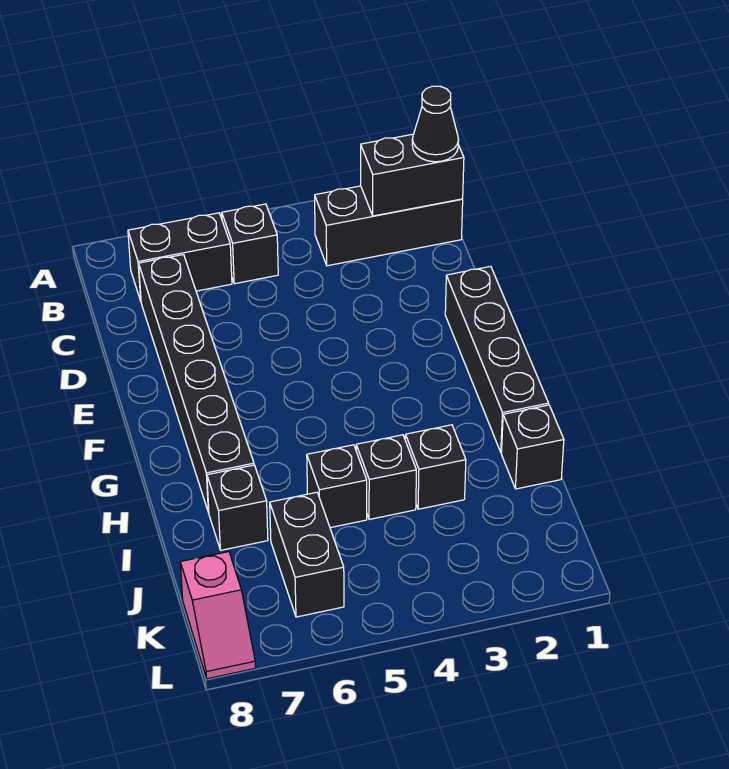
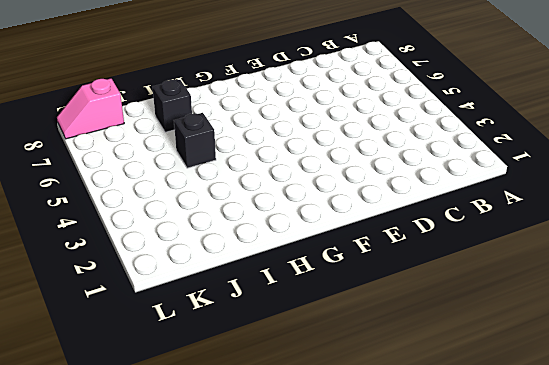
none -> black brick B1:B3 level 1
none -> black brick B5 level 1
none -> black brick B6:B7 level 1

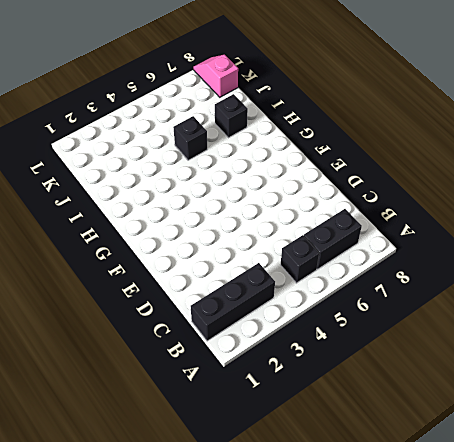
none -> black brick C7:H7 level 1
none -> black brick E1:H1 level 1
none -> black brick I1 level 1

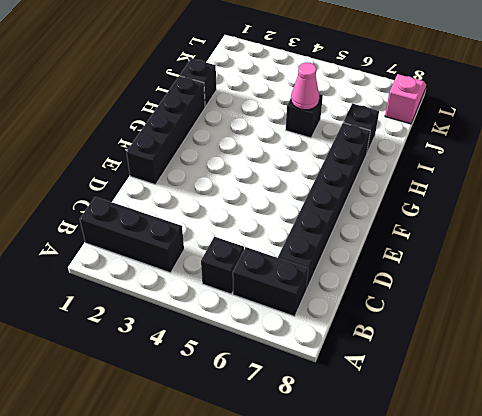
pink cone I5 level 2 -> none
none -> black brick I3 level 1
none -> black brick I4 level 1
none -> black brick J6:K6 level 1

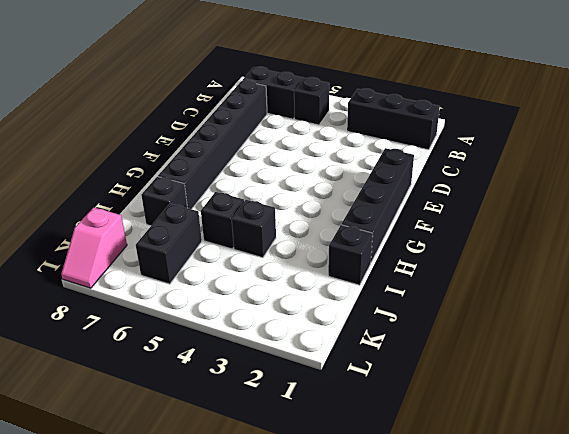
none -> black brick I3 level 1
none -> black brick B1:B2 level 2
none -> black cone B1 level 3

